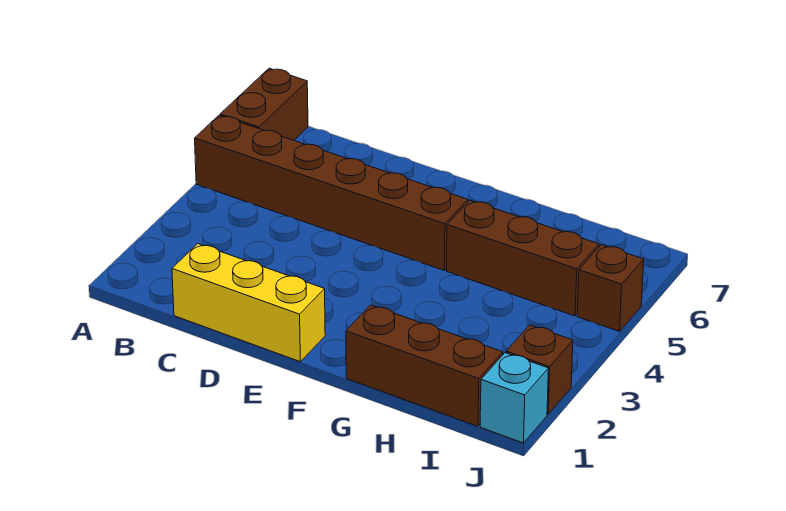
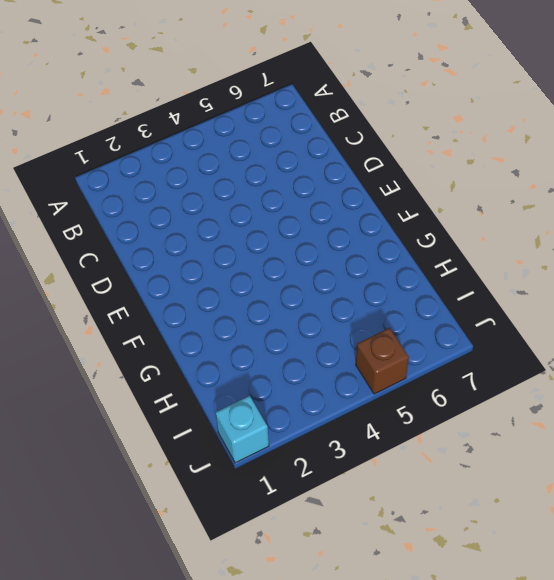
none -> brown brick A5:F5 level 1
none -> brown brick A6:A7 level 1

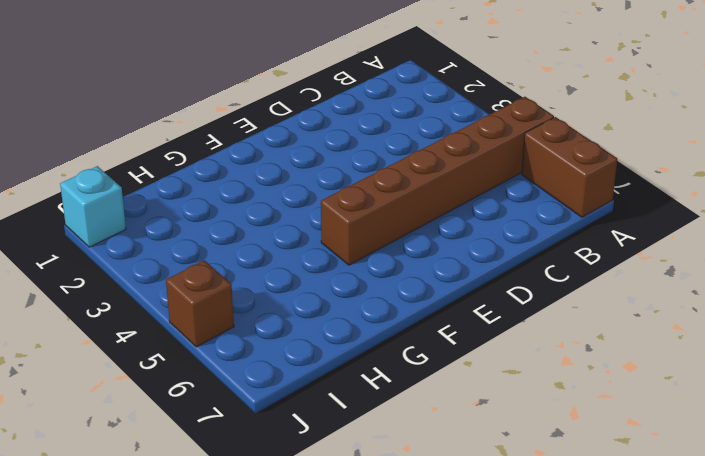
none -> yellow brick C1:E1 level 1
none -> brown brick G1:I1 level 1

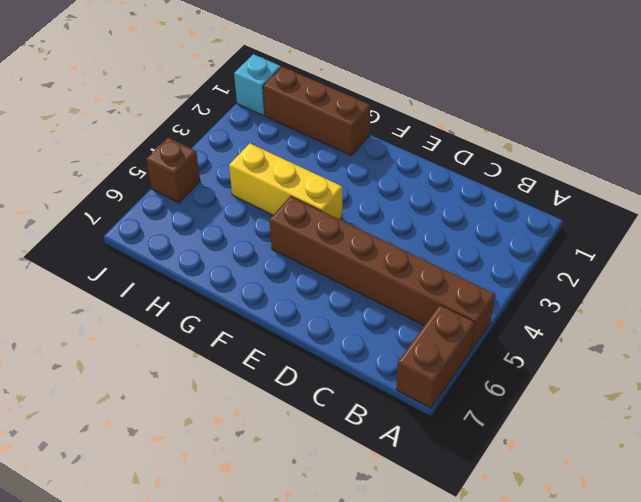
yellow brick F4:H4 level 1 -> yellow brick C1:E1 level 1
none -> brown brick G5:I5 level 1
none -> brown brick J2 level 1

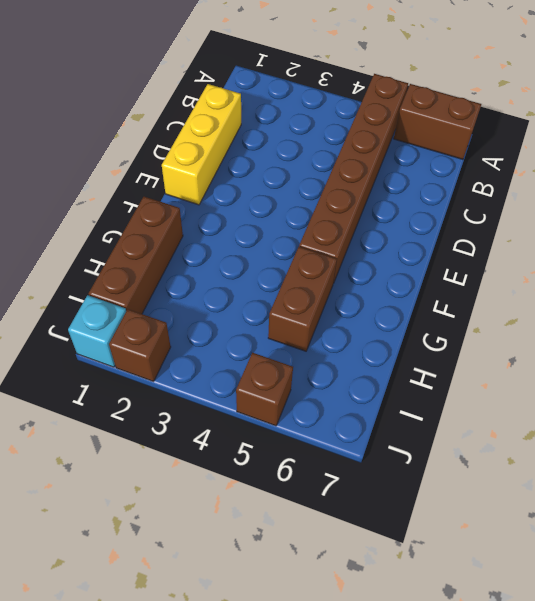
brown brick G5:H5 level 1 -> brown brick G5:I5 level 1

